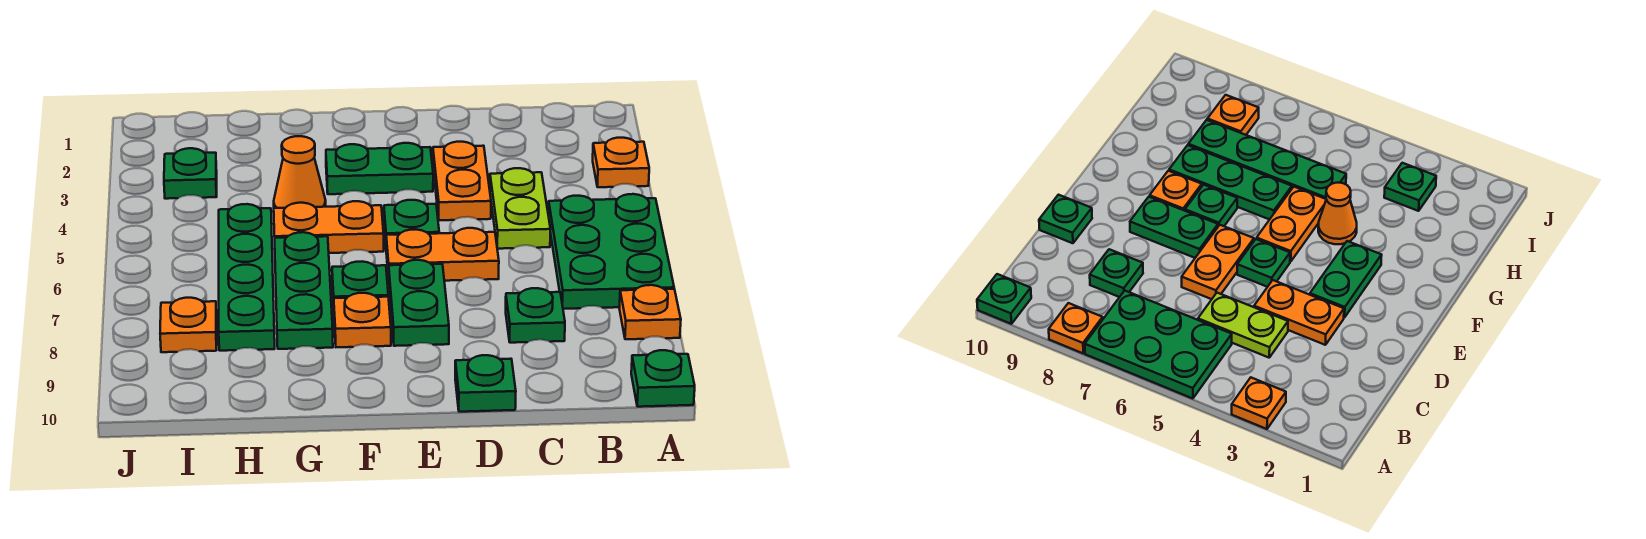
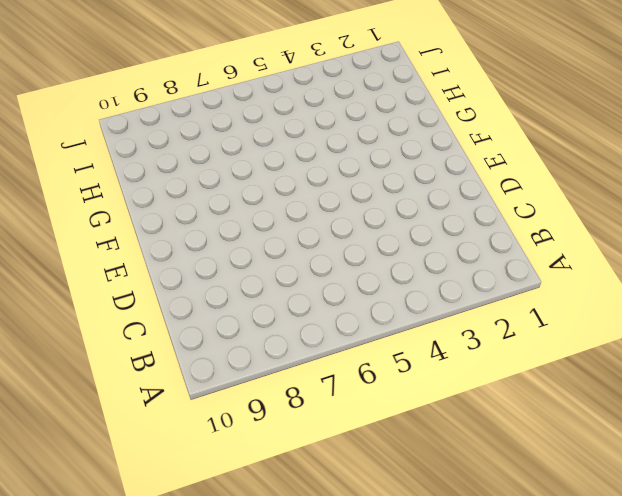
none -> orange plate A3 level 1
none -> green plate A5:B7 level 1
none -> orange plate A8 level 1

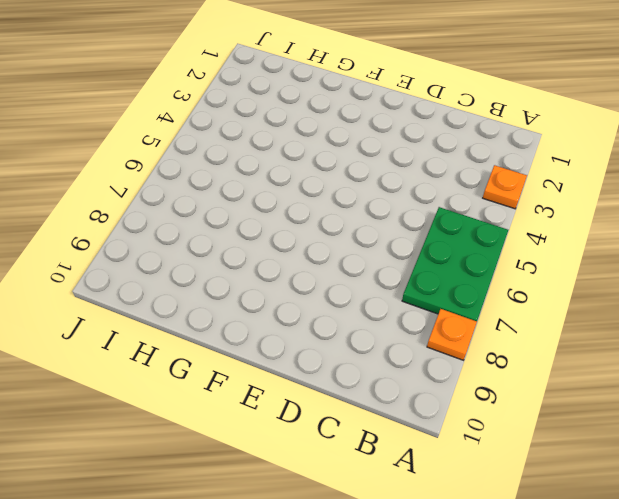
none -> green plate A10 level 1
none -> lime plate C4:C5 level 1
none -> green plate C8 level 1

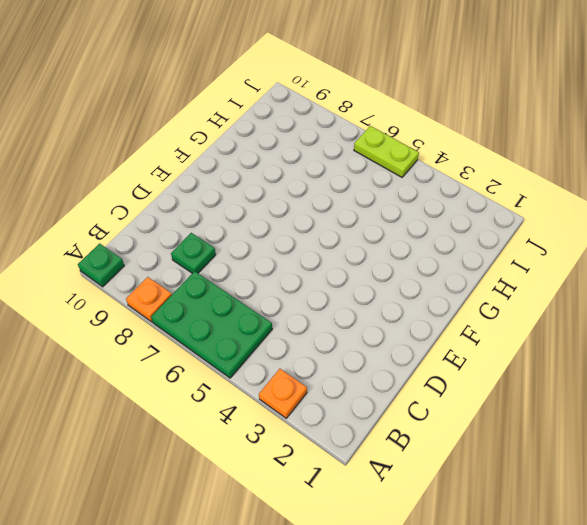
lime plate J5:J6 level 1 -> lime plate C4:C5 level 1
none -> orange plate D3:D4 level 1
none -> orange plate D6:E6 level 1
none -> green plate D10 level 1

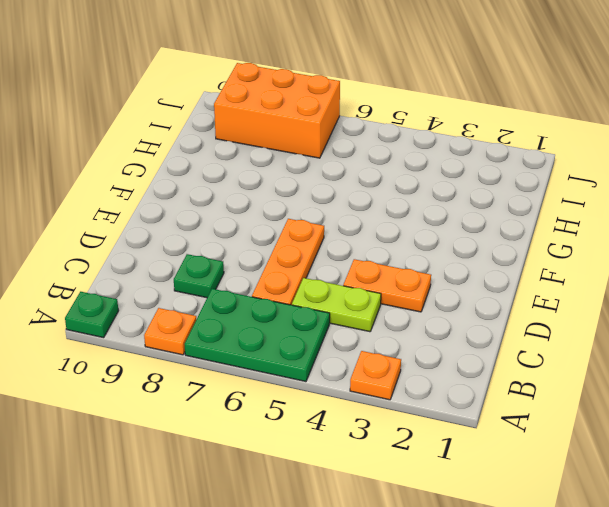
orange plate C6:E6 level 1 -> orange plate D6:E6 level 1
orange brick I7:J9 level 1 -> orange plate I8 level 1
none -> green plate D10 level 1
none -> green plate E3:F3 level 1
none -> green plate E5 level 1

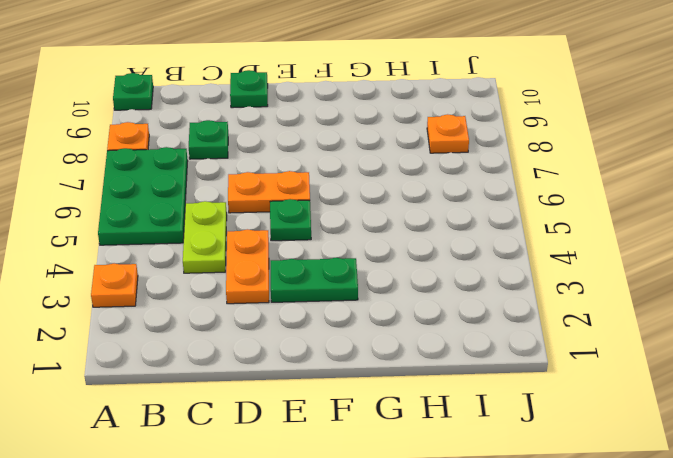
none -> green plate E7:E8 level 1
none -> orange plate F5:G5 level 1
none -> green plate F7 level 1

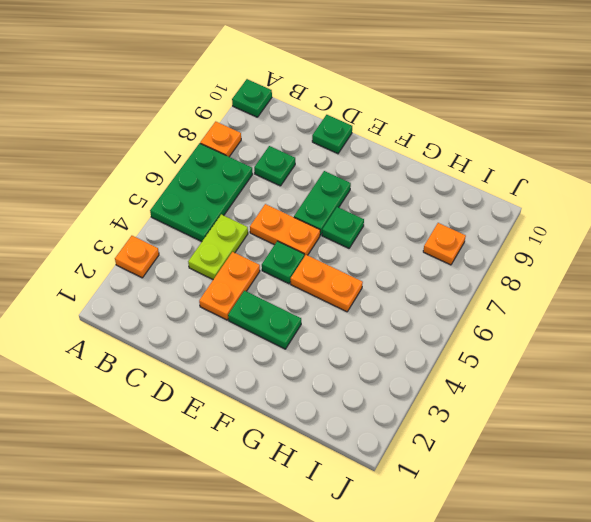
none -> orange plate F8 level 1
none -> orange cone G4 level 1
none -> green plate G6:G8 level 1

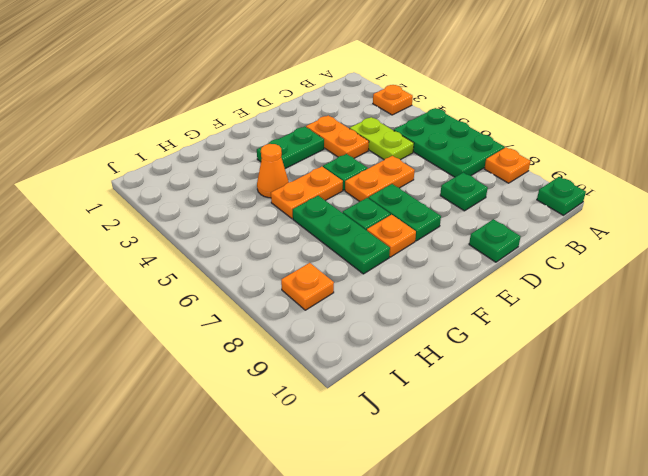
none -> green plate H5:H8 level 1
none -> green plate I3 level 1

